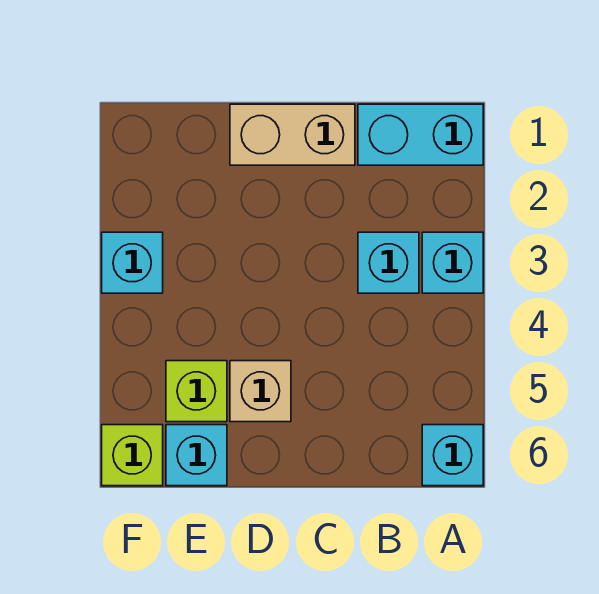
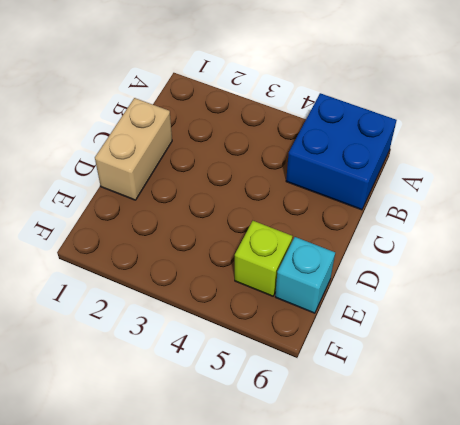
blue brick A5:B6 level 1 -> cyan brick A6 level 1
none -> cyan brick A1:B1 level 1
none -> cyan brick A3 level 1

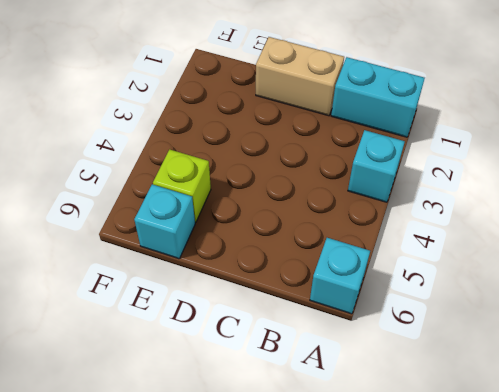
none -> cyan brick B3 level 1
none -> tan brick D5 level 1

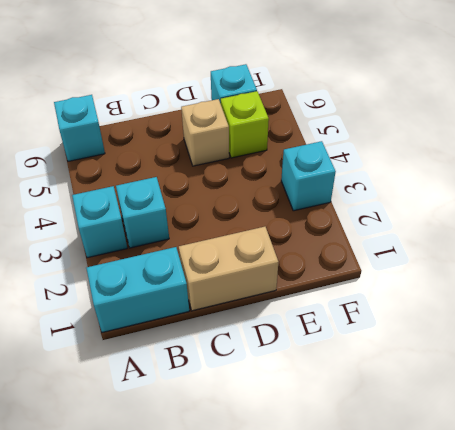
none -> lime brick F6 level 1

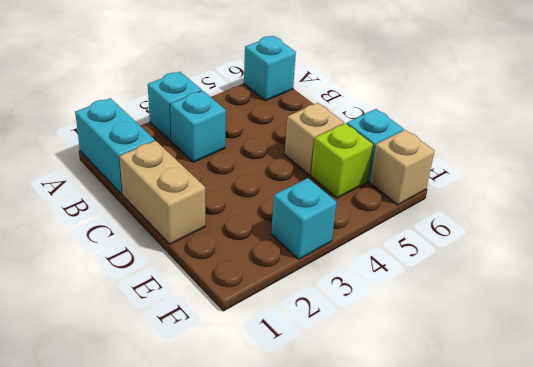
tan brick F6 level 1 -> lime brick F6 level 1

